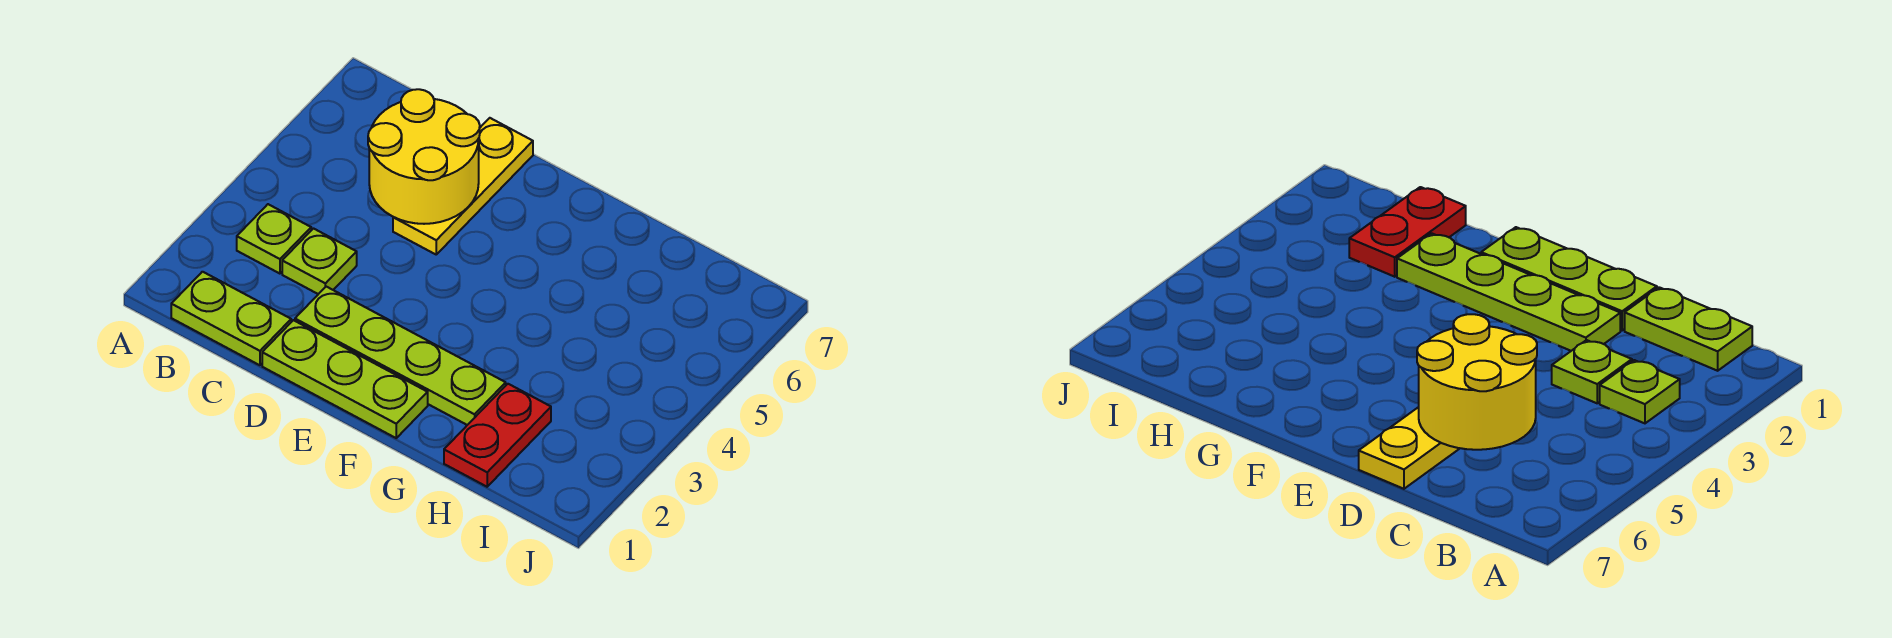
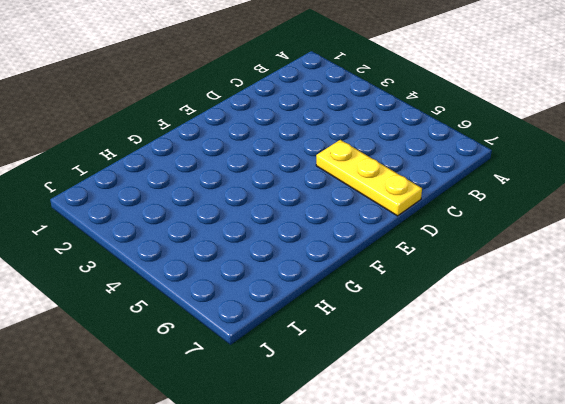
none -> lime plate B1:C1 level 1
none -> lime plate B3 level 1

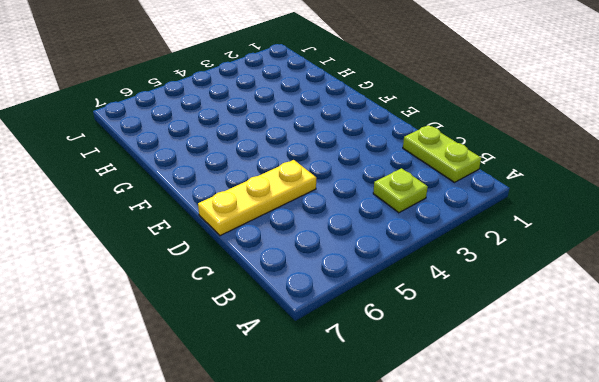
none -> lime plate C3 level 1
none -> lime plate D1:F1 level 1

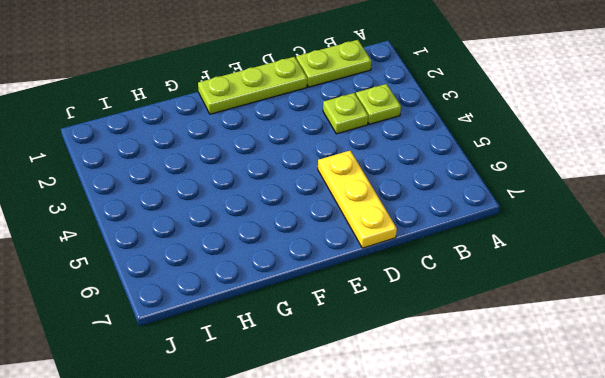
none -> lime plate D2:G2 level 1
none -> red plate H1:H2 level 1

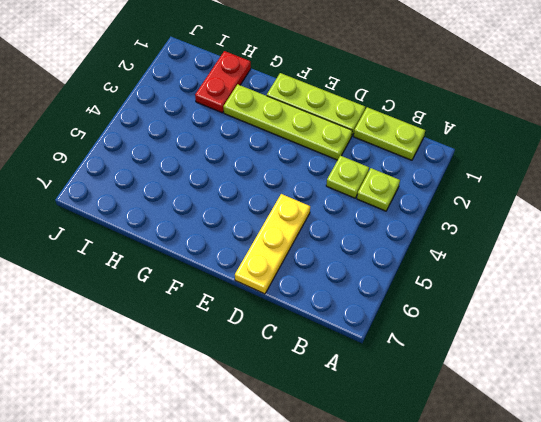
none -> yellow round brick C5:D6 level 2

